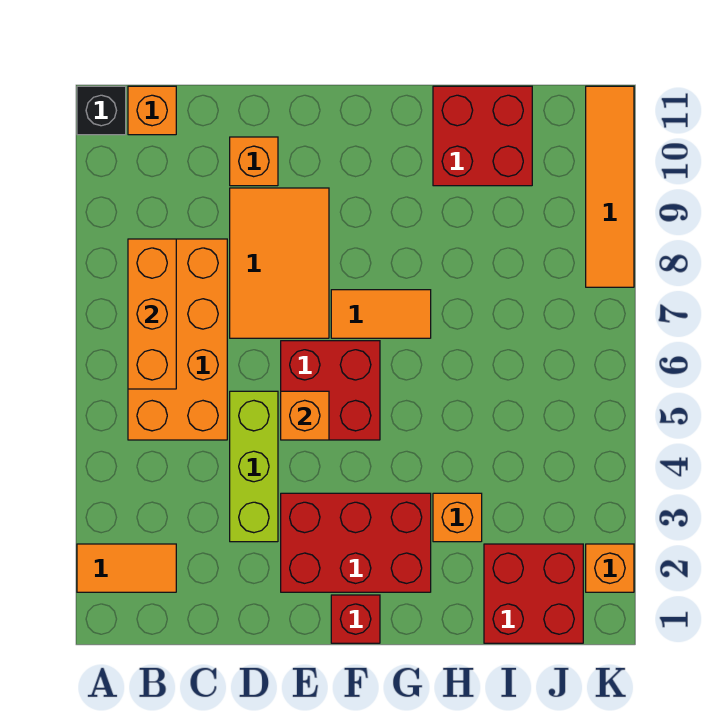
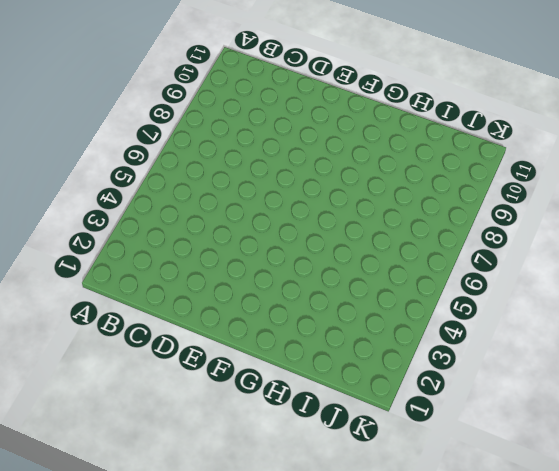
none -> orange tile A2:B2 level 1
none -> black brick A11 level 1
none -> orange brick B5:C8 level 1

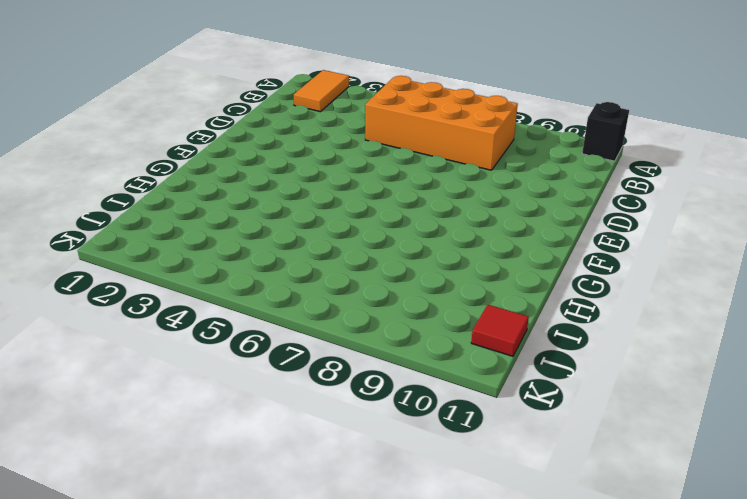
red tile J11 level 1 -> none
none -> orange brick B11 level 1
none -> lime brick D3:D5 level 1
none -> orange tile D7:E9 level 1

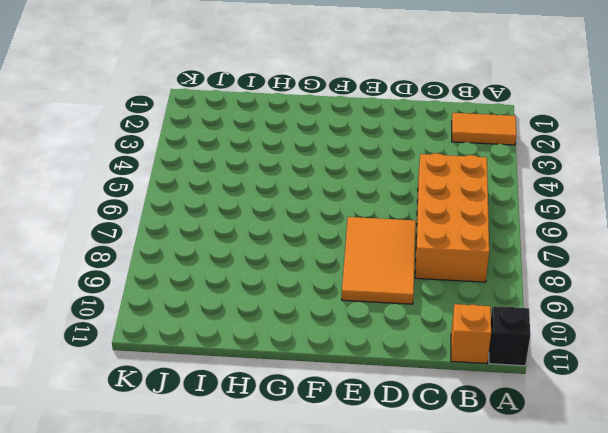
none -> lime brick D3:D5 level 1
none -> orange brick D10 level 1
none -> red brick E2:G3 level 1

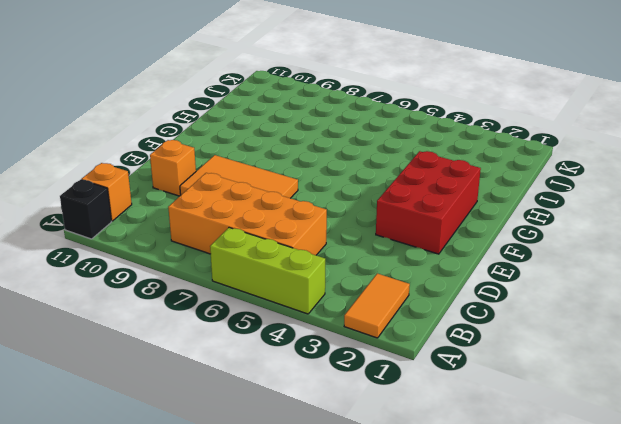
lime brick A4:A6 level 1 -> lime brick D3:D5 level 1
none -> red brick E5:F6 level 1
none -> red brick F1 level 1
none -> orange tile F7:G7 level 1

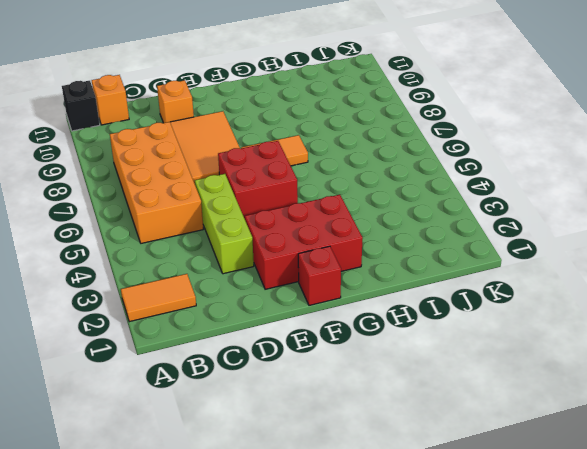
none -> orange brick H3 level 1
none -> red brick H10:I11 level 1
none -> red brick I1:J2 level 1

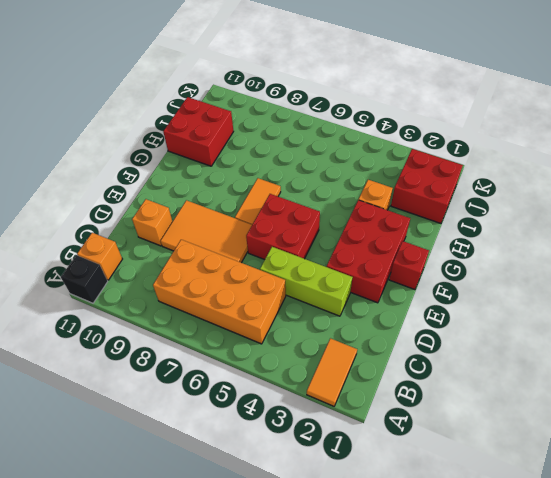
none -> orange brick K2 level 1
none -> orange tile K8:K11 level 1
none -> orange brick B6:B8 level 2

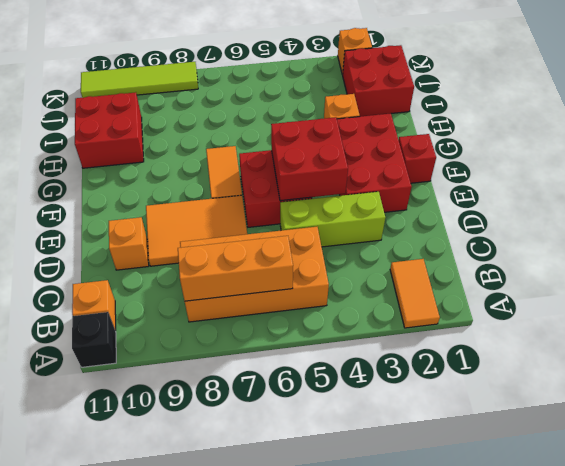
red brick E4:F5 level 2 -> orange brick E5 level 2
lime tile K8:K11 level 1 -> orange tile K8:K11 level 1

